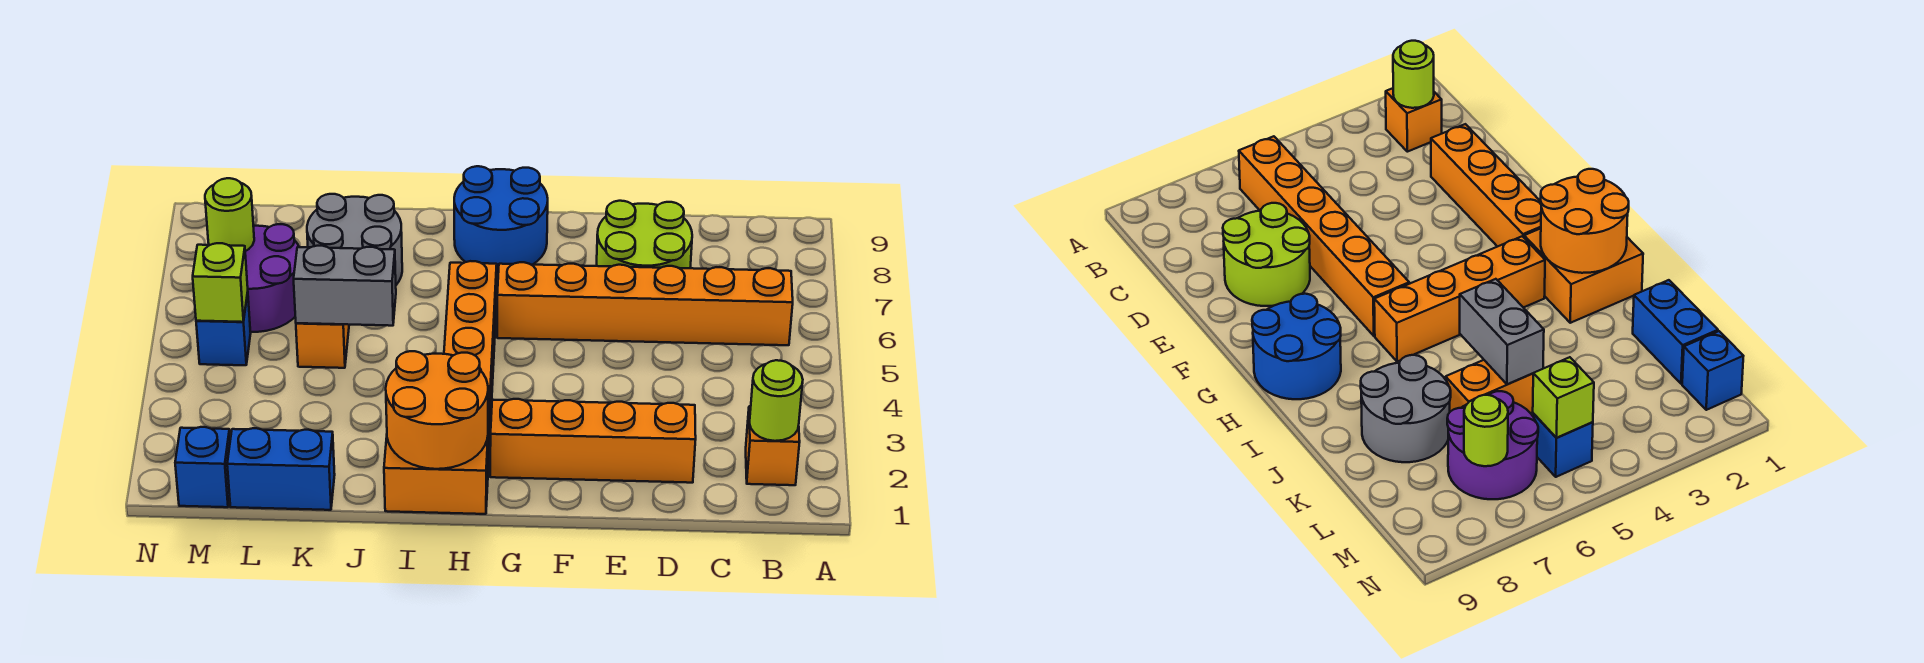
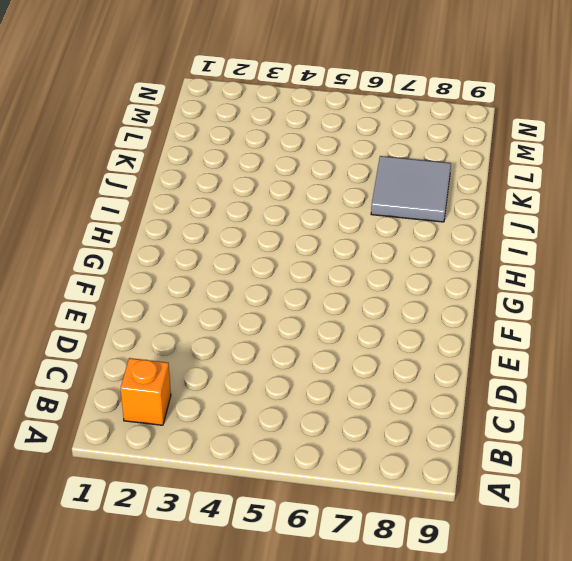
grey tile J7:K8 level 1 -> grey round brick J7:K8 level 1
none -> orange brick B6:G6 level 1
none -> orange brick D2:G2 level 1
none -> lime round brick D7:E8 level 1

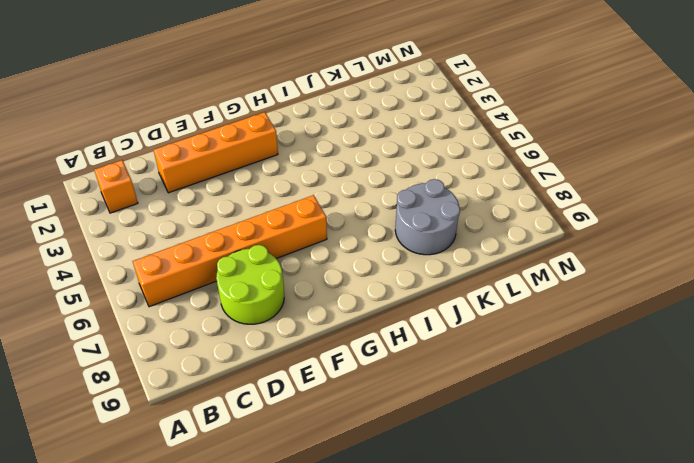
none -> blue round brick G8:H9 level 1
none -> orange brick H1:I2 level 1
none -> orange brick H3:H6 level 1

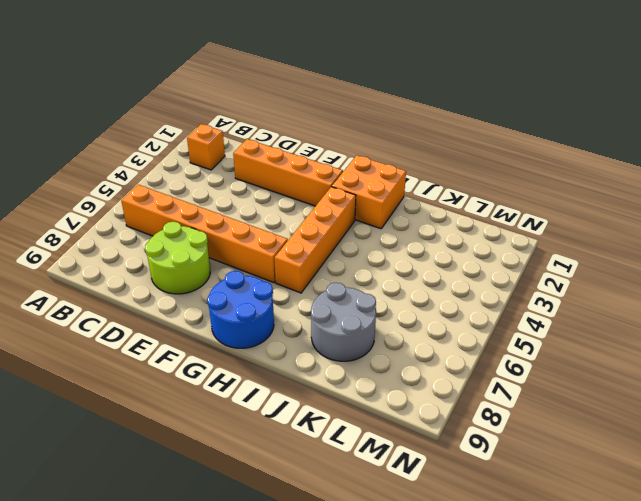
none -> blue brick K1:L1 level 1
none -> orange brick K5:K6 level 1
none -> purple round brick L6:M7 level 1

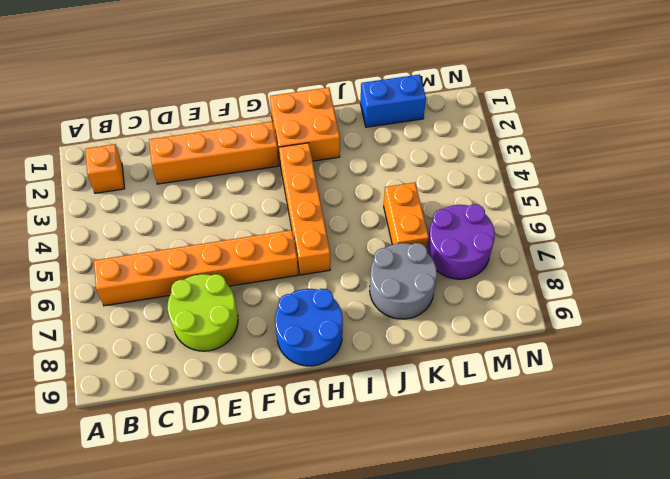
none -> blue brick M1 level 1
none -> blue brick M5 level 1
none -> lime round brick B2 level 2

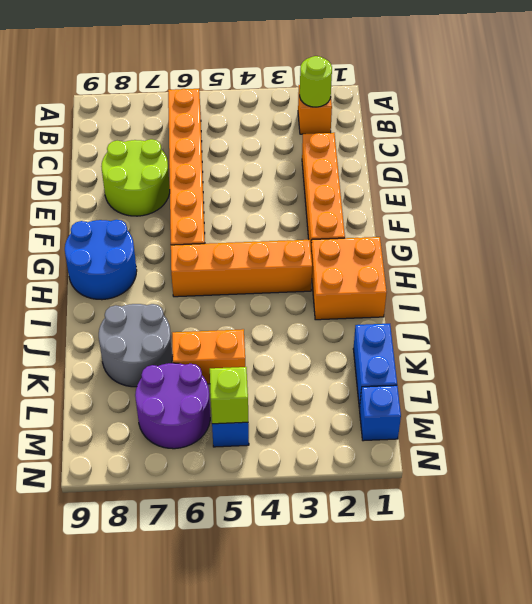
none -> orange round brick H1:I2 level 2
none -> grey brick J5:K5 level 2
none -> lime round brick M7 level 2

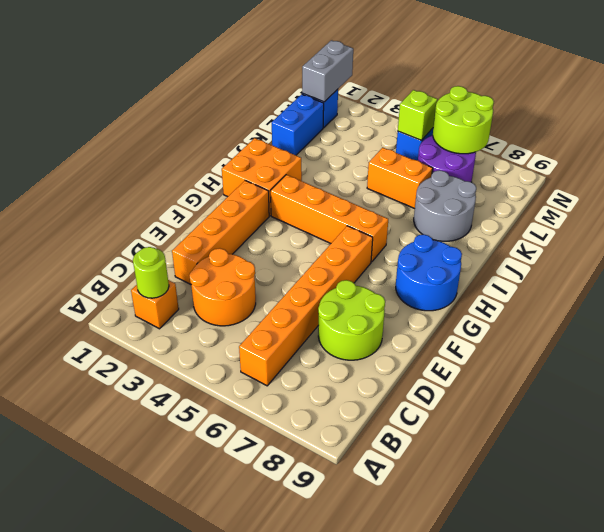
orange round brick C3:D4 level 1 -> orange round brick H1:I2 level 2
grey brick M1:N1 level 2 -> grey brick J5:K5 level 2
lime round brick M6:N7 level 2 -> lime round brick M7 level 2

